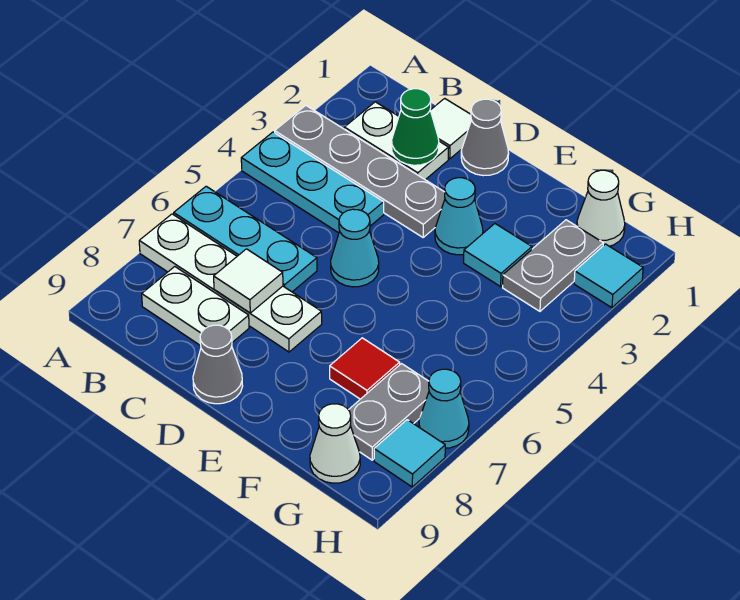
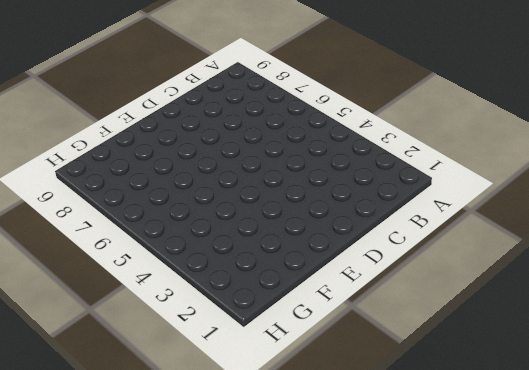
none -> grey plate A3:D3 level 1
none -> cyan plate A4:C4 level 1
none -> cyan plate A6:C6 level 1

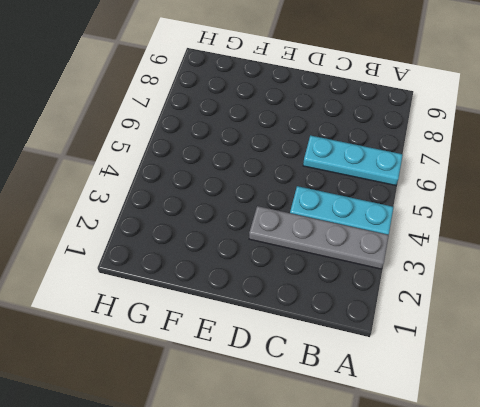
none -> white plate A7:D7 level 1
none -> white plate B2:C2 level 1
none -> white plate B8:C8 level 1

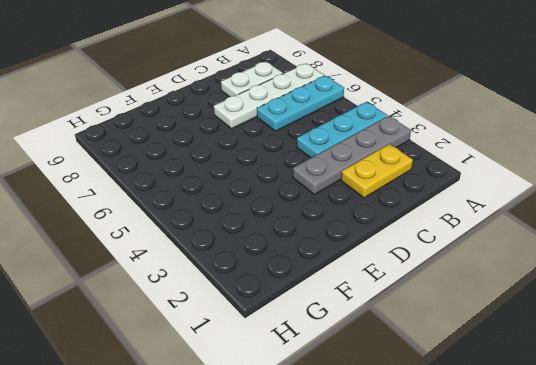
yellow plate B2:C2 level 1 -> white plate B2:C2 level 1
none -> white tile C1 level 1
none -> grey cone D1 level 1
none -> cyan cone D5 level 1

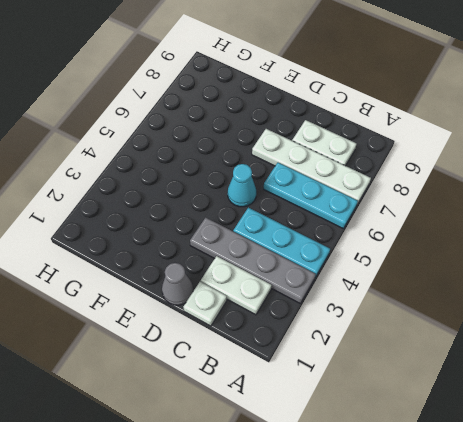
white plate C1 level 1 -> white tile C1 level 1
none -> grey cone D9 level 1
none -> cyan cone E3 level 1
none -> cyan tile F3 level 1

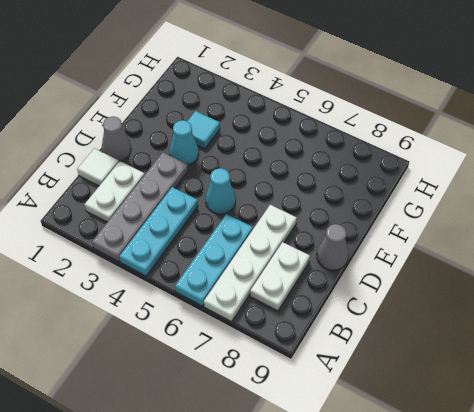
none -> red tile F7 level 1
none -> white cone G1 level 1
none -> grey plate G2:G3 level 1

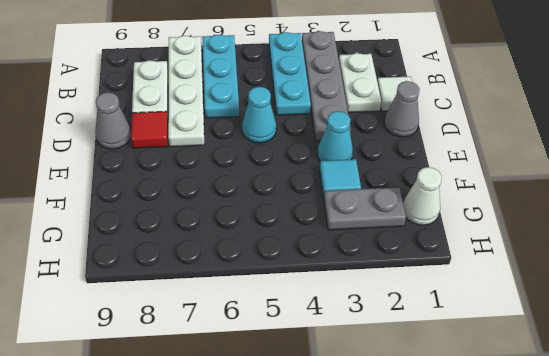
red tile D8 level 1 -> red tile F7 level 1
none -> grey plate G7:G8 level 1
none -> white cone G9 level 1
none -> cyan tile H2 level 1

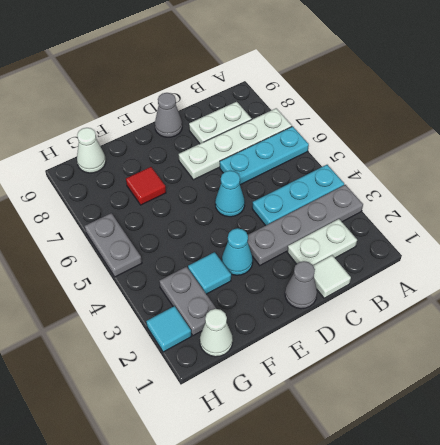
grey plate H5:H6 level 1 -> grey plate G7:G8 level 1
none -> cyan cone H7 level 1
none -> cyan tile H8 level 1
none -> green cone C2 level 2

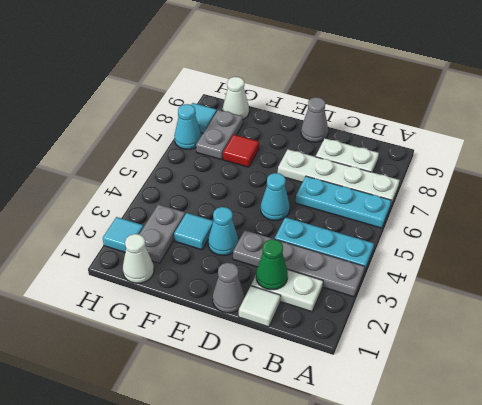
none -> white tile C7 level 2

